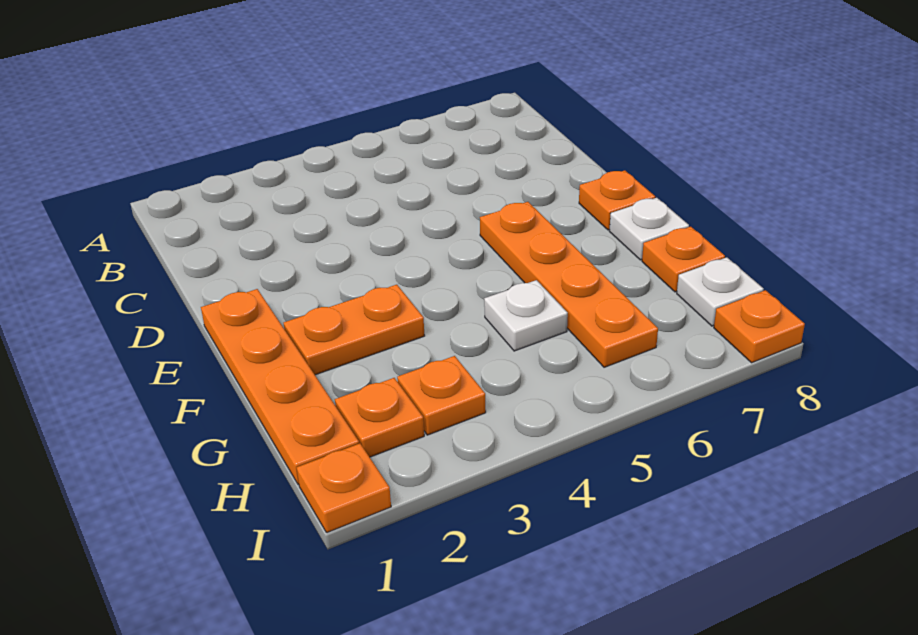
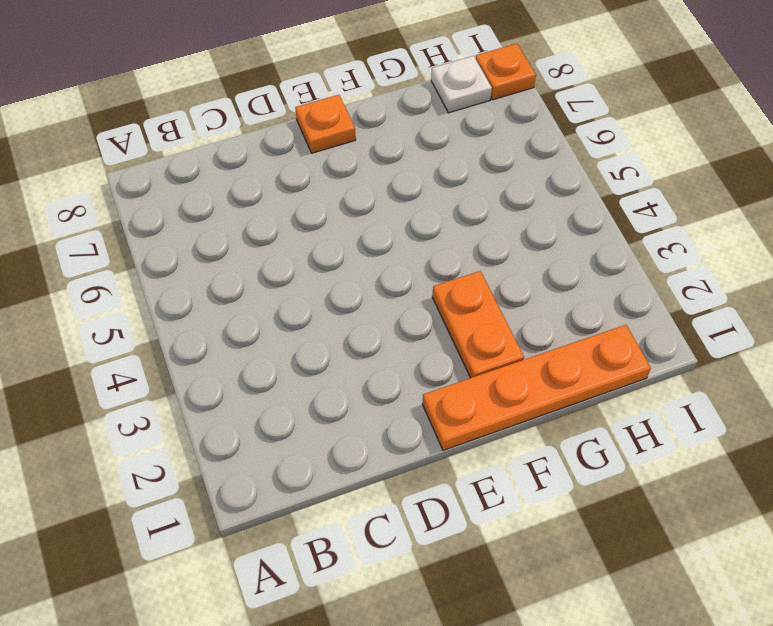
none -> orange plate E6:H6 level 1
none -> white plate F8 level 1
none -> white plate G5 level 1

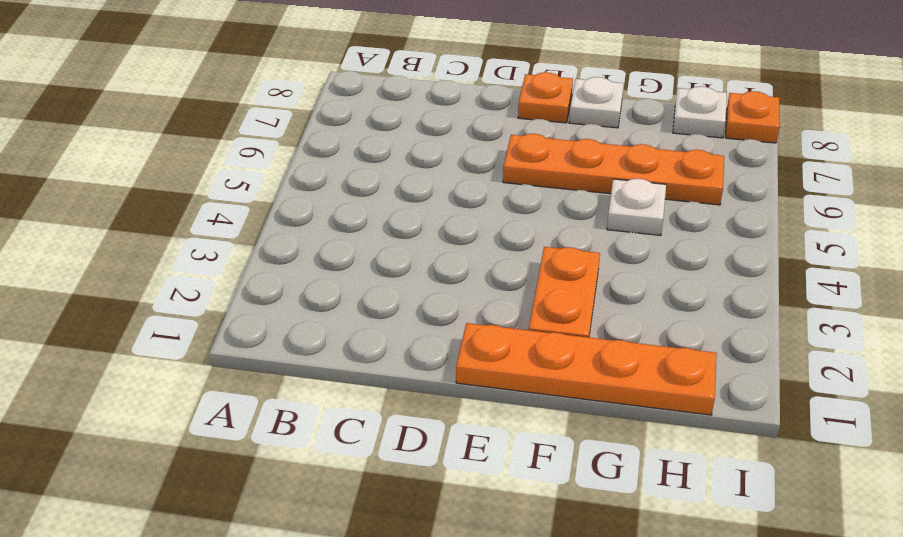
none -> orange plate G8 level 1
none -> orange plate H2 level 1
none -> orange plate H3 level 1

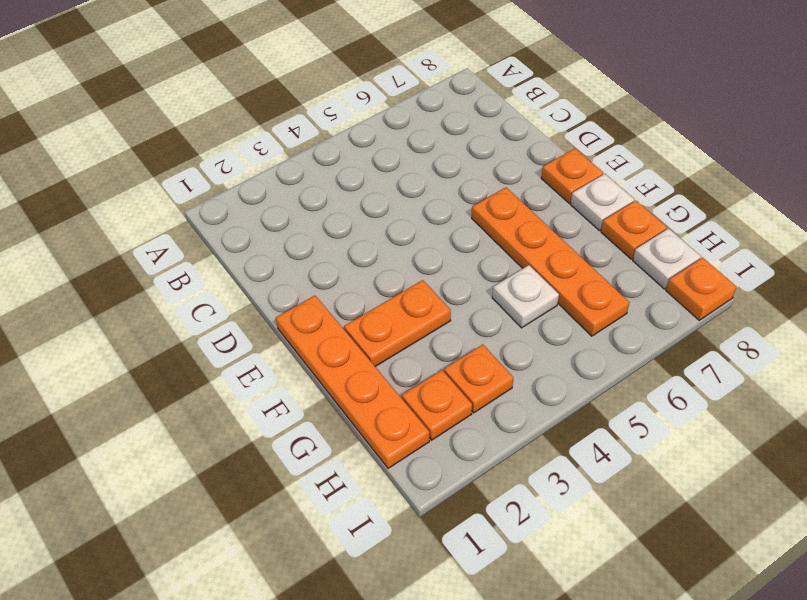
none -> orange plate I1 level 1

